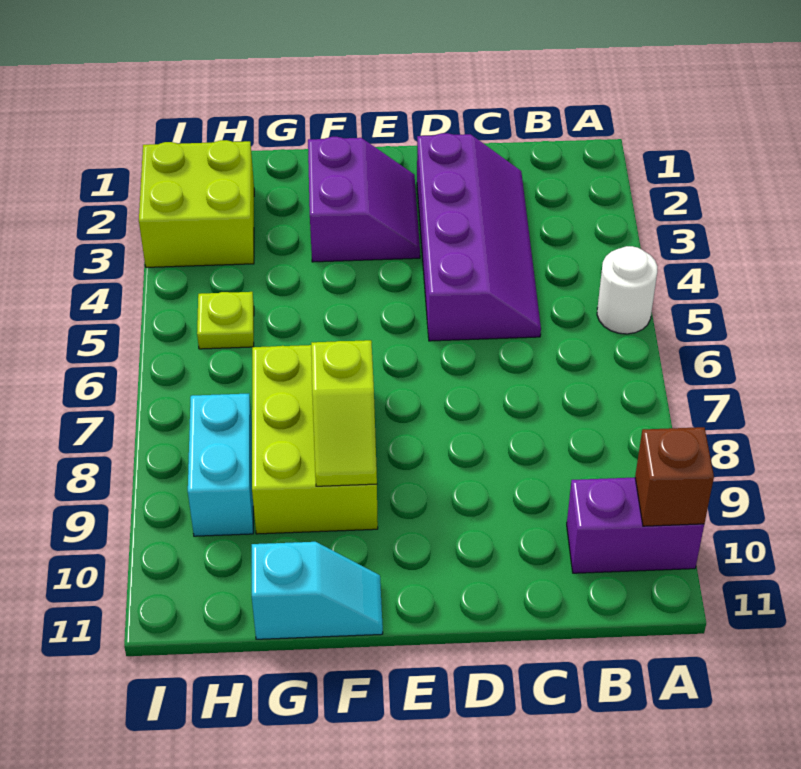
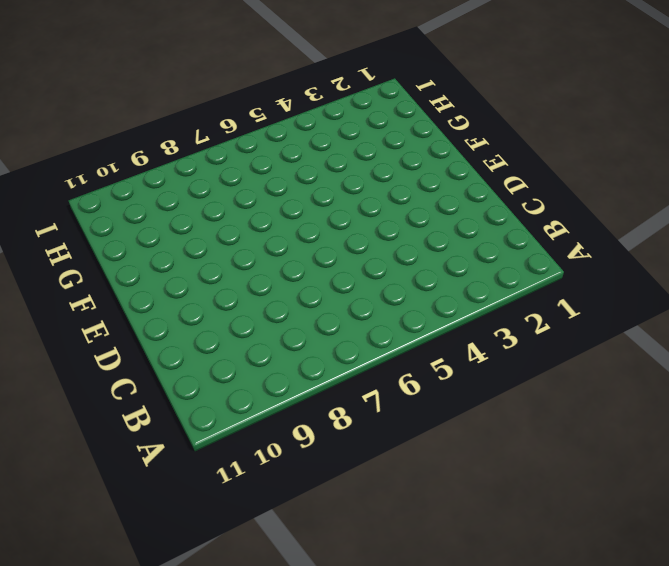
none -> white round brick A5 level 1
none -> purple brick A10:B10 level 1

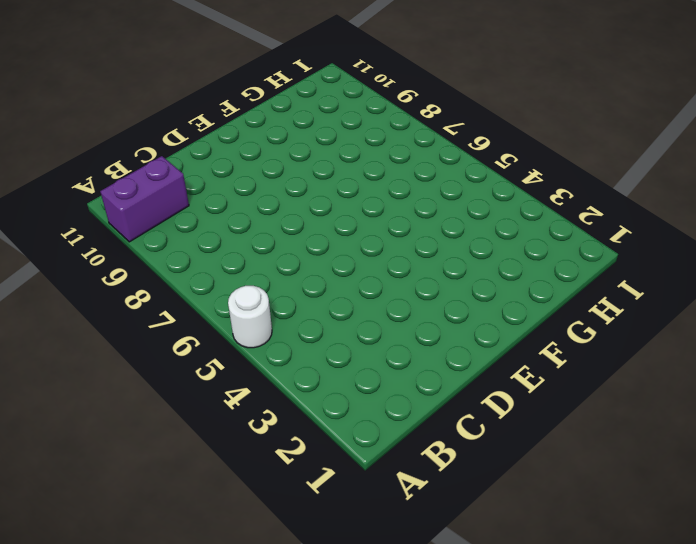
none -> purple slope C2:D5 level 1 top D
none -> purple slope E2:F3 level 1 top F

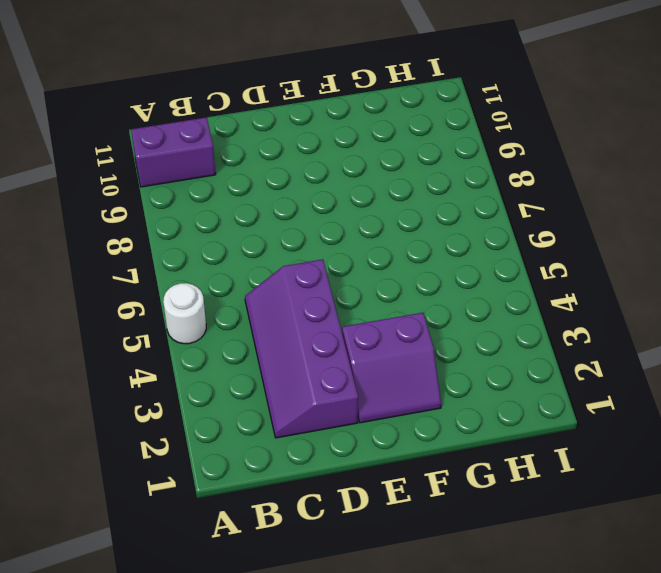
purple slope E2:F3 level 1 top 3 -> purple slope E2:F3 level 1 top F
none -> lime brick F7:G9 level 1
none -> cyan slope F11:G11 level 1 top G

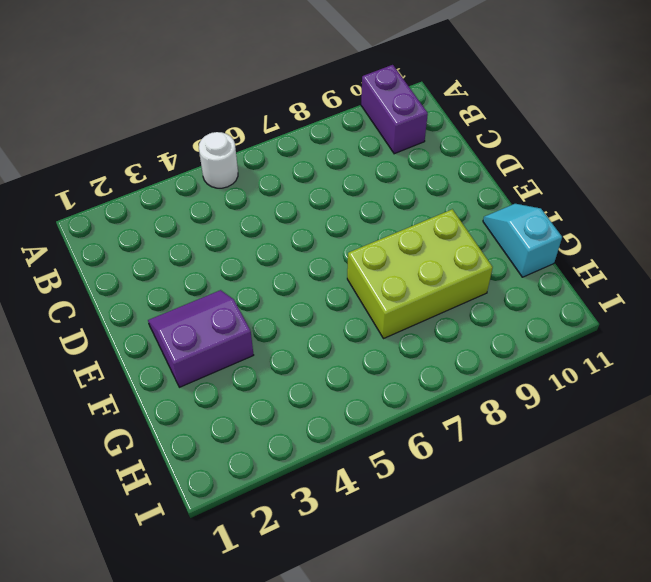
none -> purple slope C2:D5 level 1 top D
none -> lime brick H2:I3 level 1

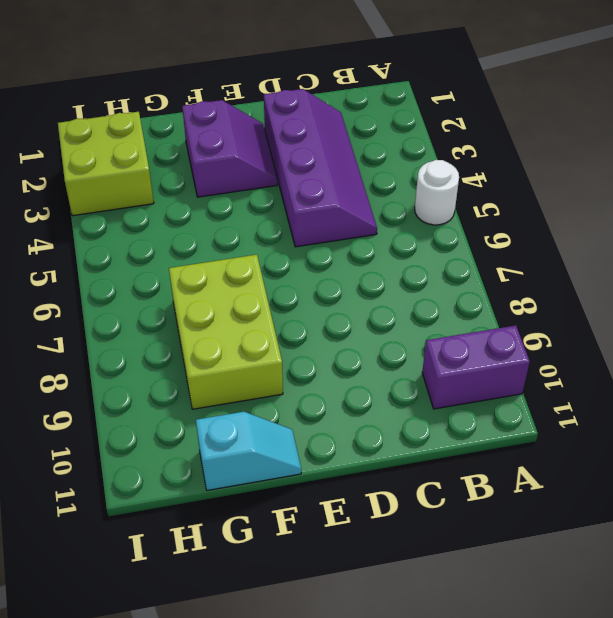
none -> lime plate H5 level 1
none -> cyan brick H8:H9 level 1

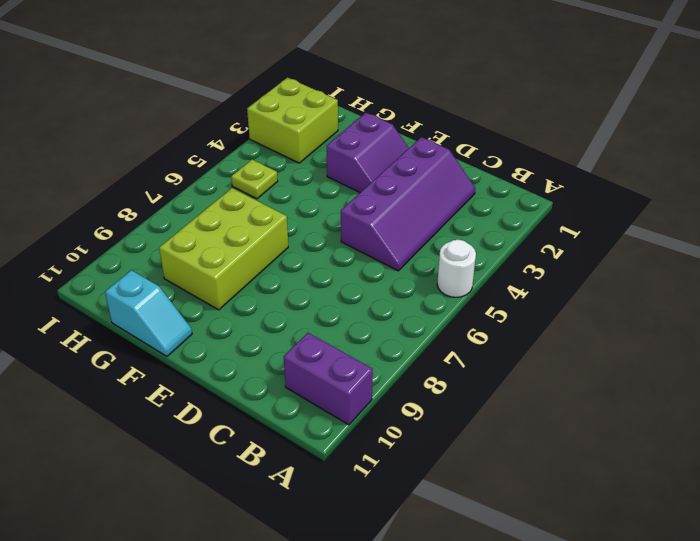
none -> cyan brick H8:H9 level 1
none -> brown brick A10 level 2

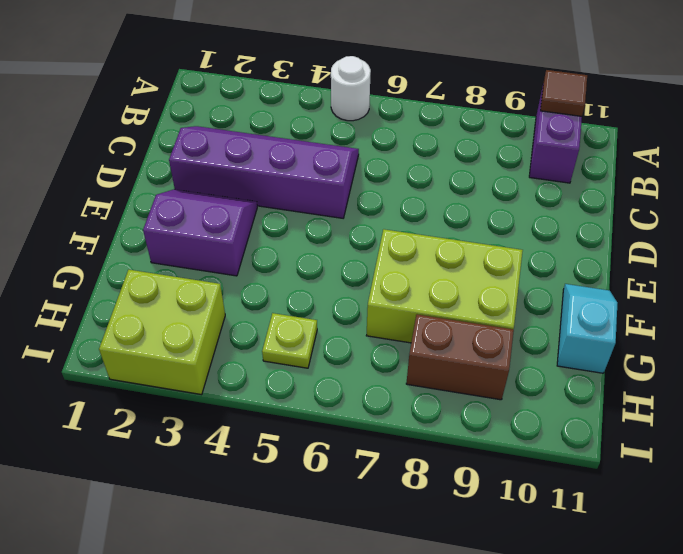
brown tile A10 level 2 -> brown brick A10 level 2
brown brick H8:H9 level 1 -> cyan brick H8:H9 level 1
none -> lime slope F8:F9 level 2 top 8

